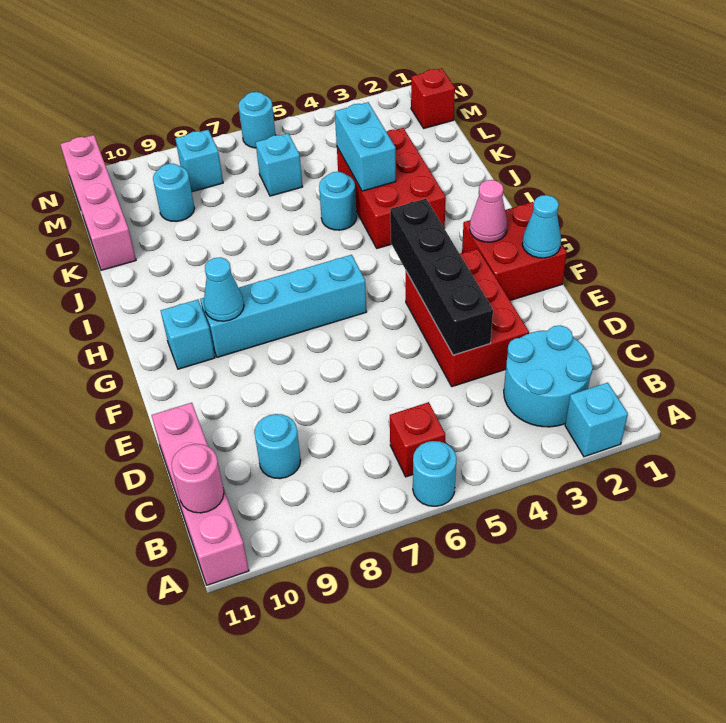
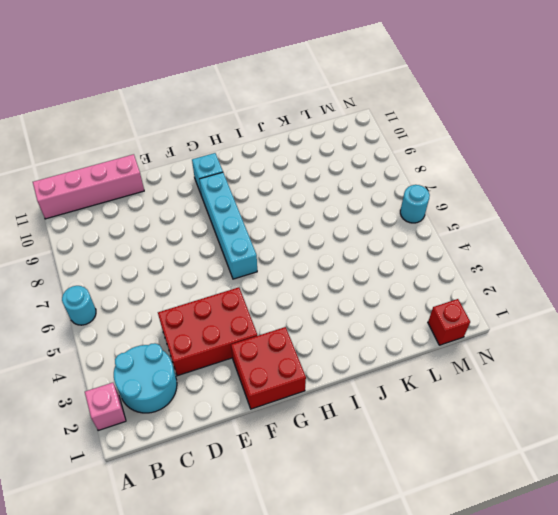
pink brick A2 level 1 -> cyan brick A2 level 1
none -> red brick B6 level 1
none -> cyan round brick C9 level 1
none -> red brick I3:K4 level 1

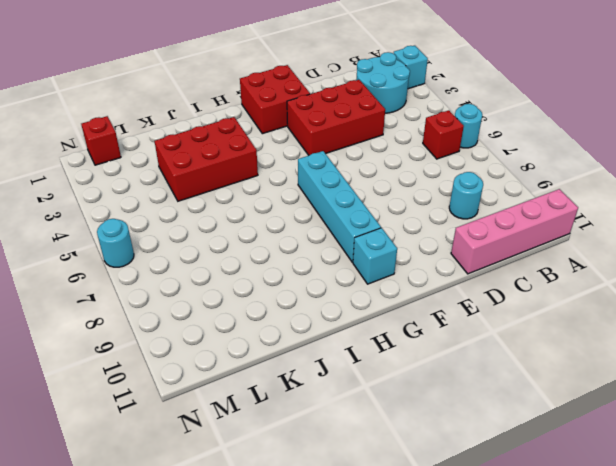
none -> cyan round brick J5 level 1
none -> pink brick K11:N11 level 1
none -> cyan brick L6 level 1

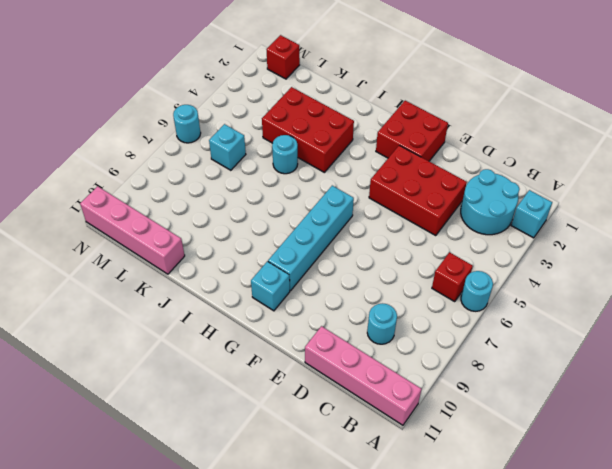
none -> cyan round brick L9 level 1
none -> cyan brick M8 level 1
none -> pink round brick B11 level 2

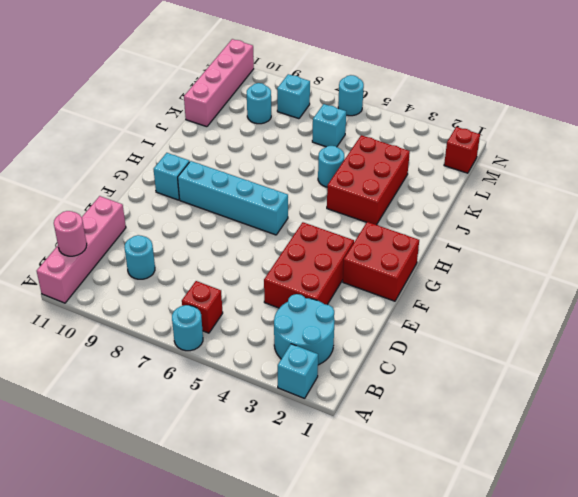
none -> black brick D4:G4 level 2
none -> cyan cone F1 level 2
none -> pink cone G2 level 2

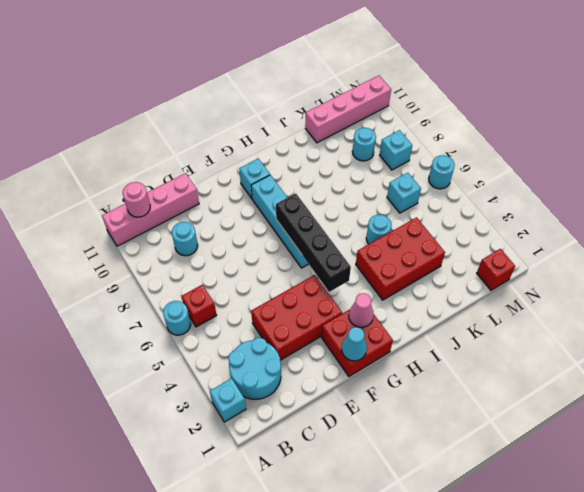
black brick G4:G7 level 2 -> black brick D4:G4 level 2
none -> cyan cone G9 level 2
none -> cyan brick J4:K4 level 2

